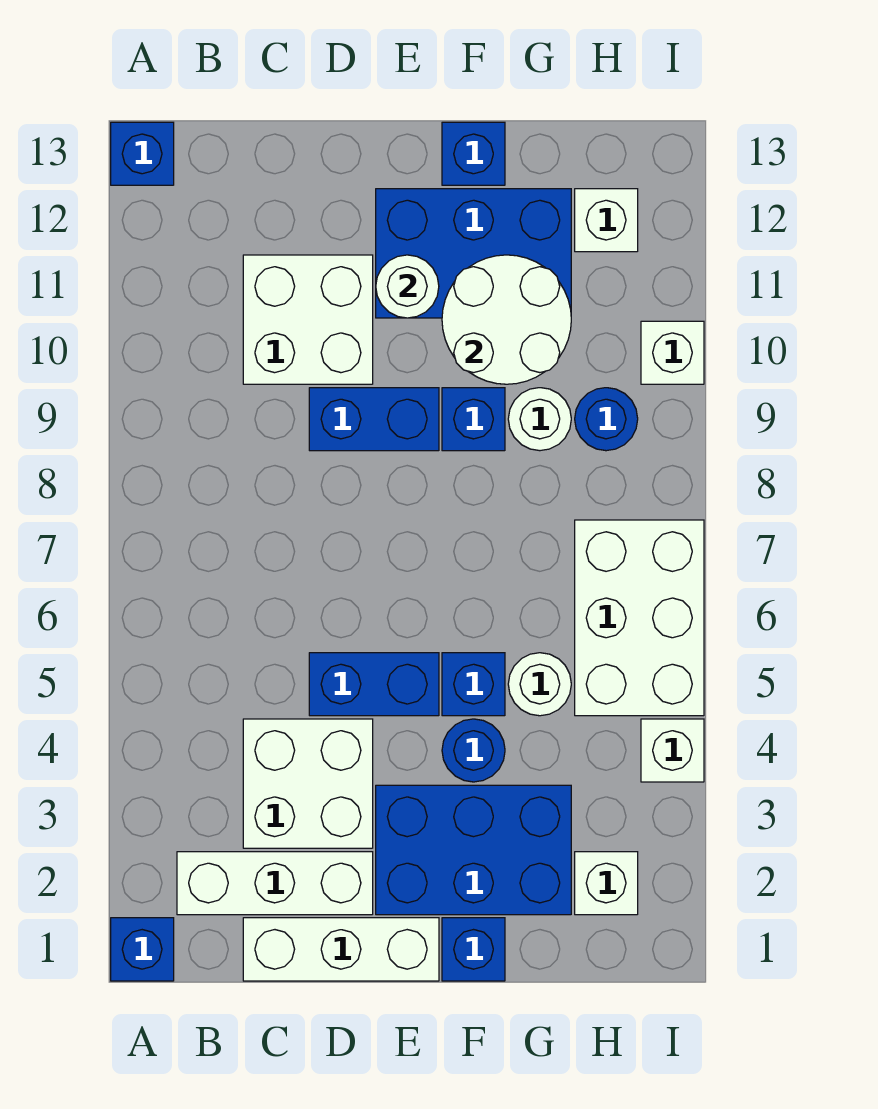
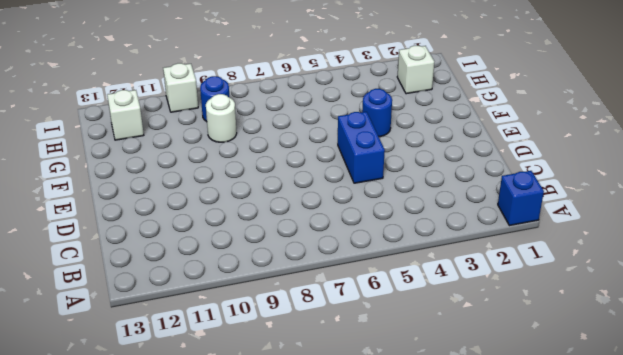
none -> blue brick A13 level 1
none -> white brick B2:D2 level 1
none -> white brick C1:E1 level 1

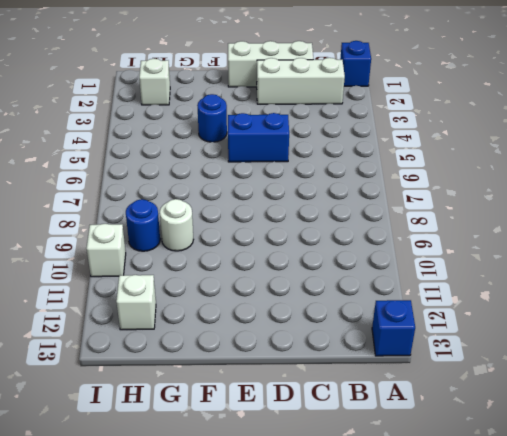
none -> white brick C3:D4 level 1
none -> white brick C10:D11 level 1
none -> blue brick D9:E9 level 1

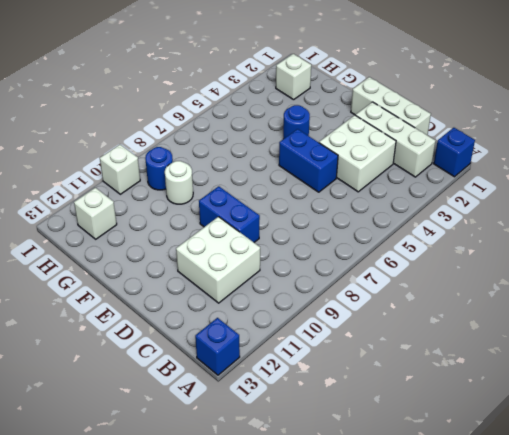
none -> blue brick E2:G3 level 1
none -> blue brick E11:G12 level 1
none -> blue brick F1 level 1

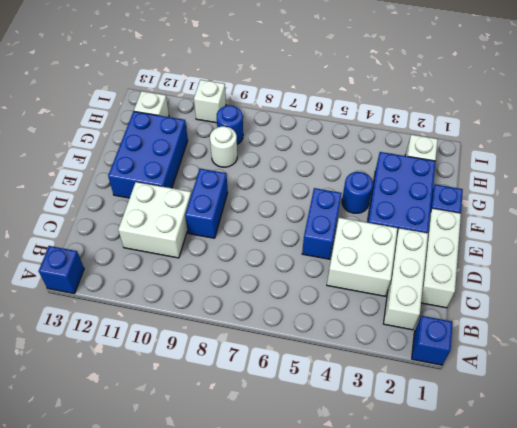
none -> blue brick F5 level 1
none -> blue brick F9 level 1
none -> blue brick F13 level 1

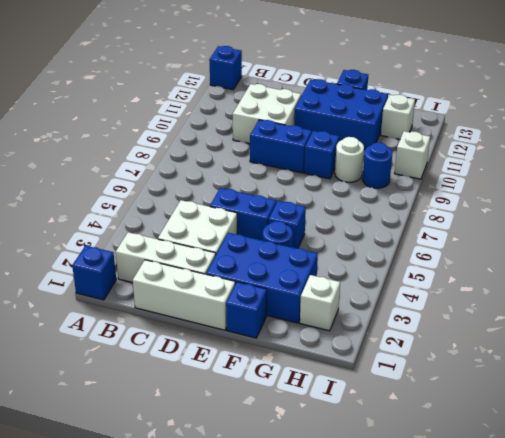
none -> white round brick G5 level 1
none -> white brick H5:I7 level 1
none -> white brick I4 level 1

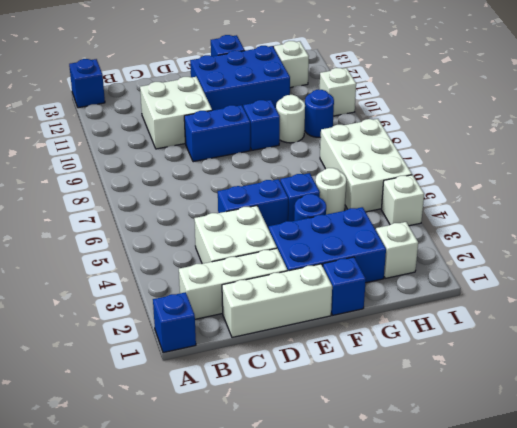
none -> white round brick E11 level 2
none -> white round brick F10:G11 level 2

